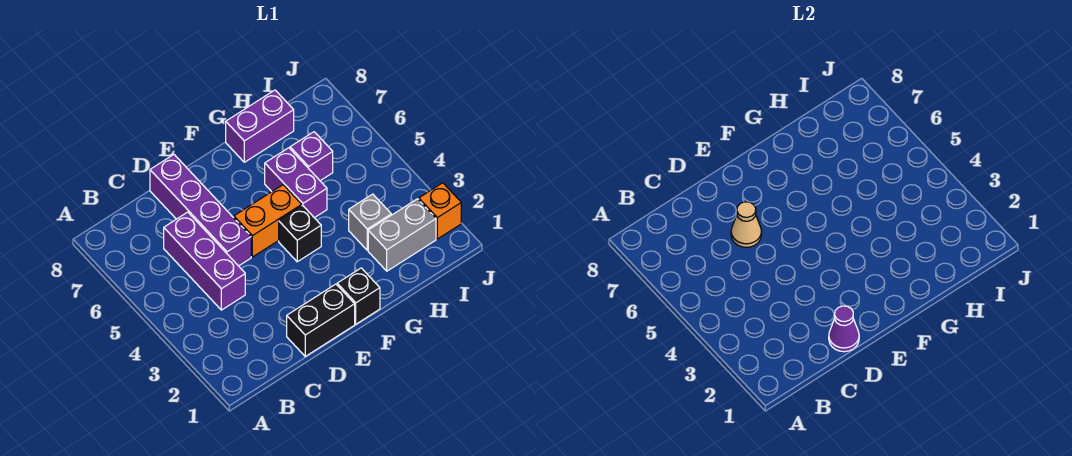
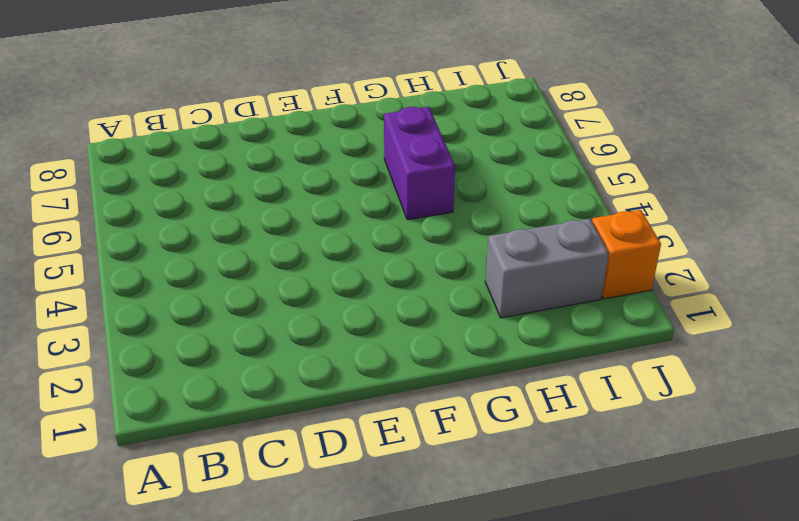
none -> purple brick C4:C6 level 1
none -> black brick D1:E1 level 1
none -> purple brick D5:D8 level 1

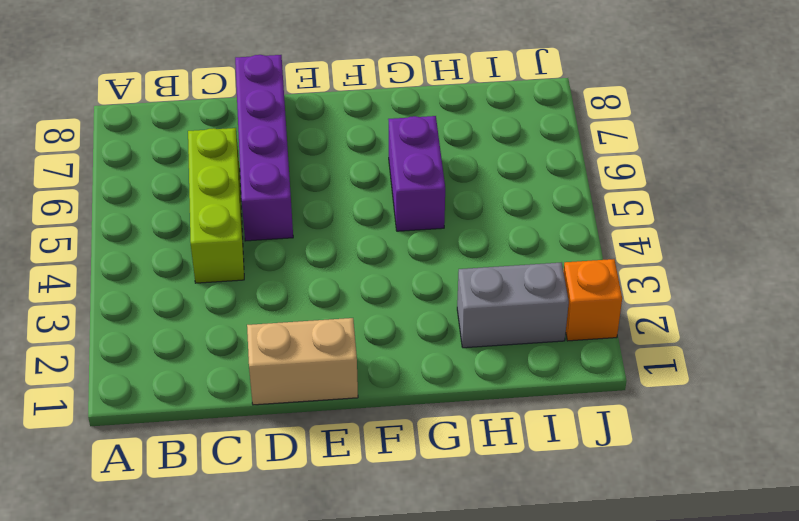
lime brick C4:C6 level 1 -> purple brick C4:C6 level 1
tan brick D1:E1 level 1 -> black brick D1:E1 level 1
none -> orange brick E5:F5 level 1
none -> black brick F1 level 1
none -> black brick F4 level 1

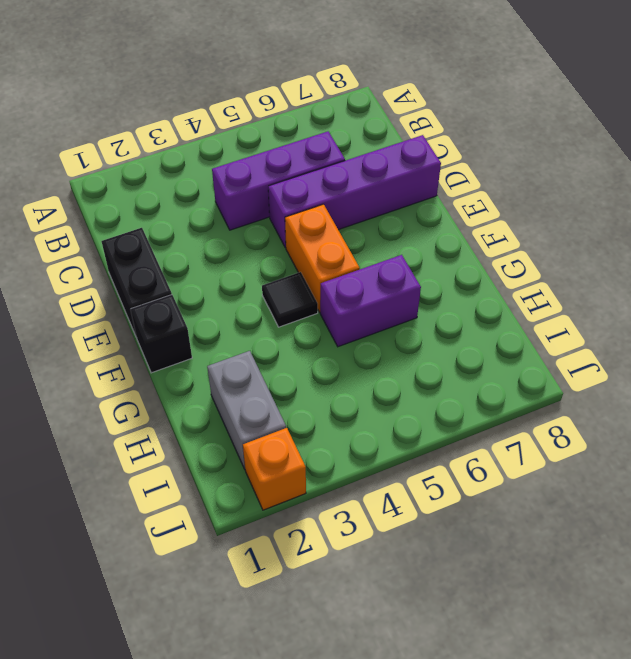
black tile F4 level 1 -> black brick F4 level 1
none -> purple brick G8:H8 level 1
none -> grey brick H3 level 1
none -> purple brick H6 level 1

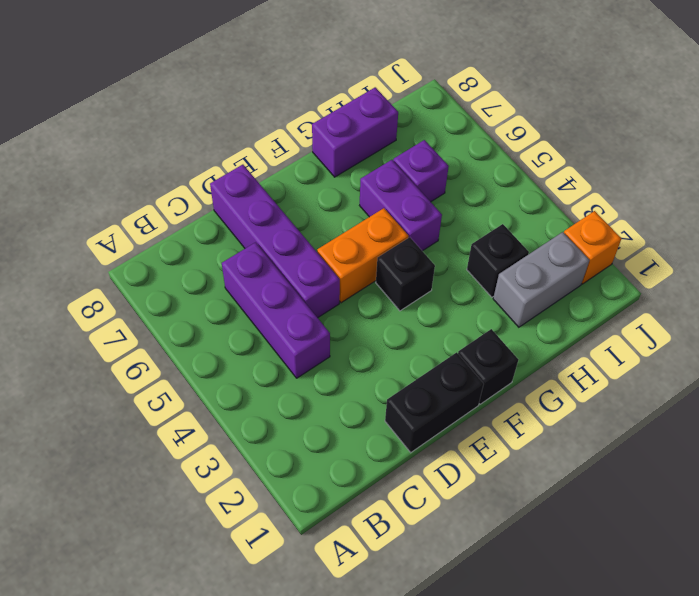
black brick H3 level 1 -> grey brick H3 level 1
none -> purple cone D1 level 2
none -> tan cone D6 level 2

